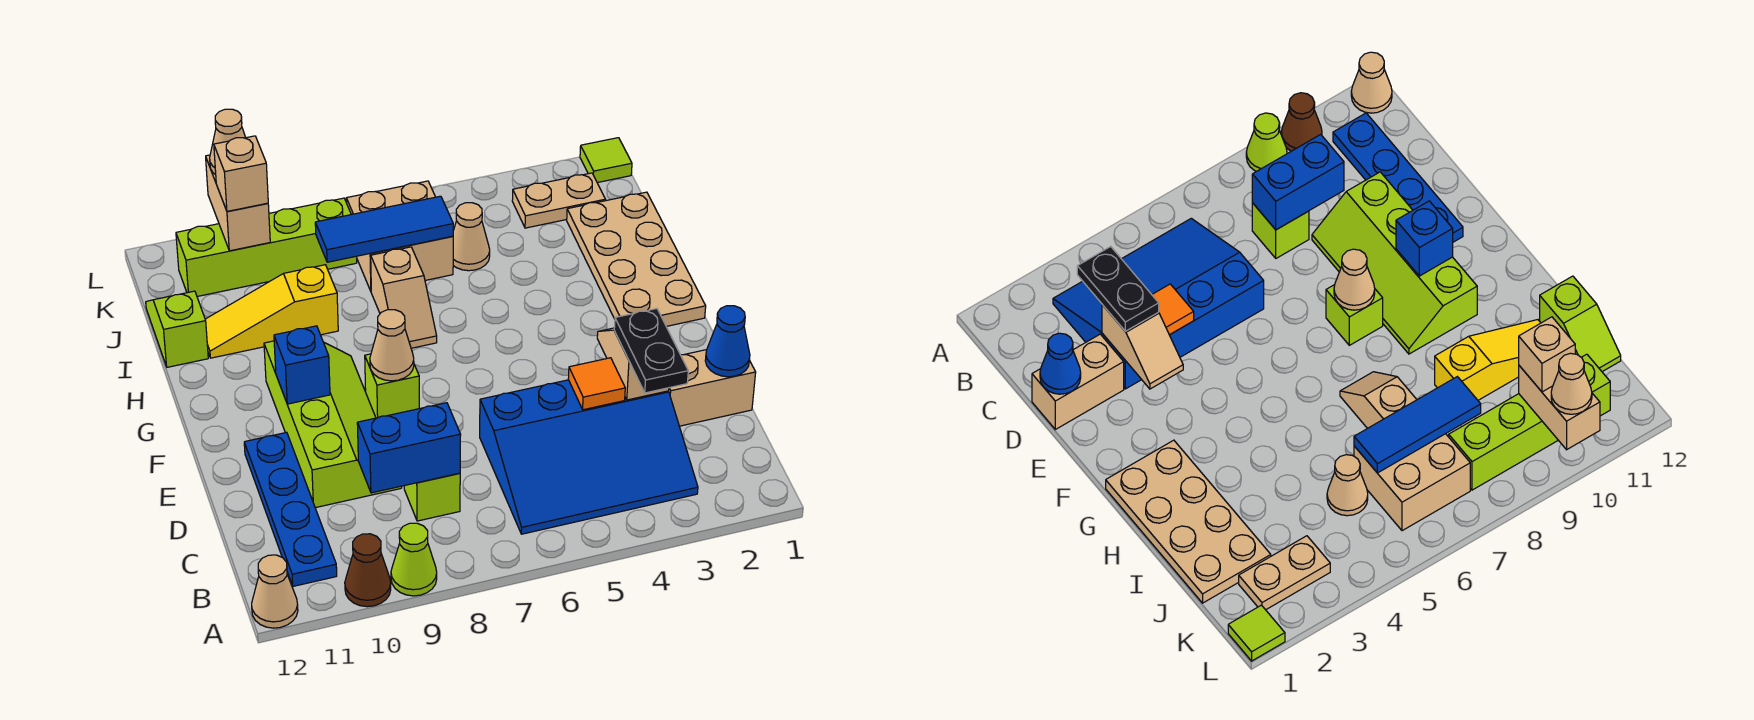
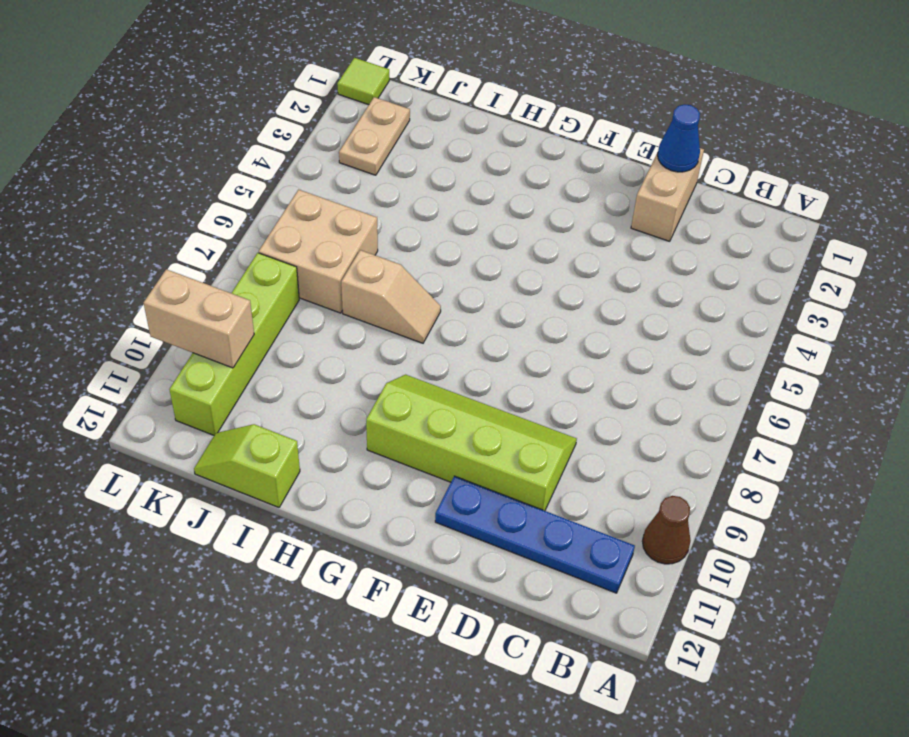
none -> lime cone A9 level 1
none -> tan cone A12 level 1
none -> blue slope B3:D6 level 1 top D

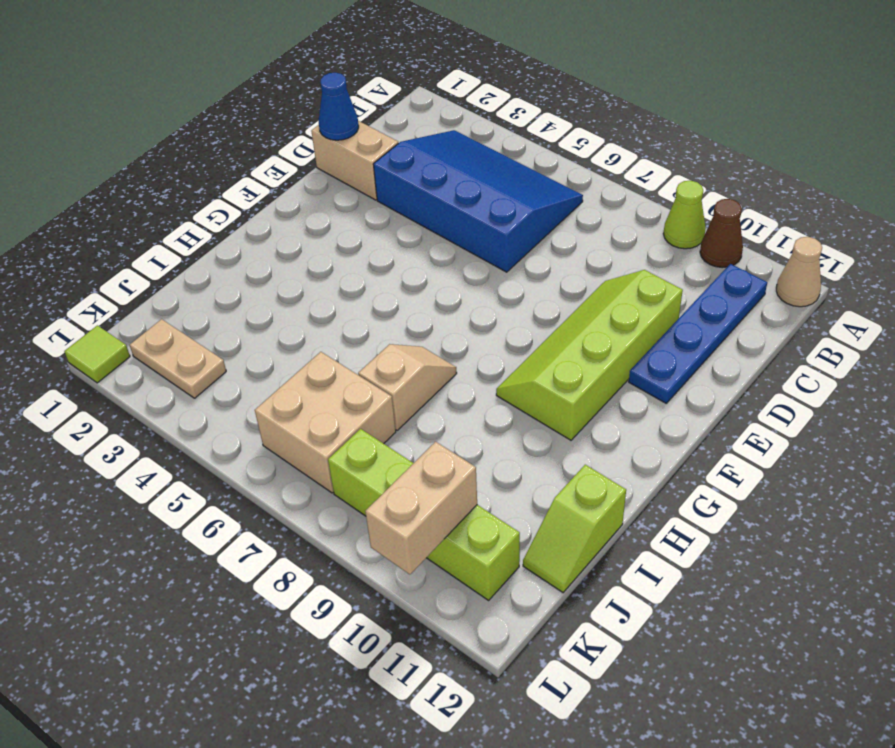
none -> lime brick C8 level 1
none -> lime brick F8 level 1
none -> tan plate G1:J2 level 1

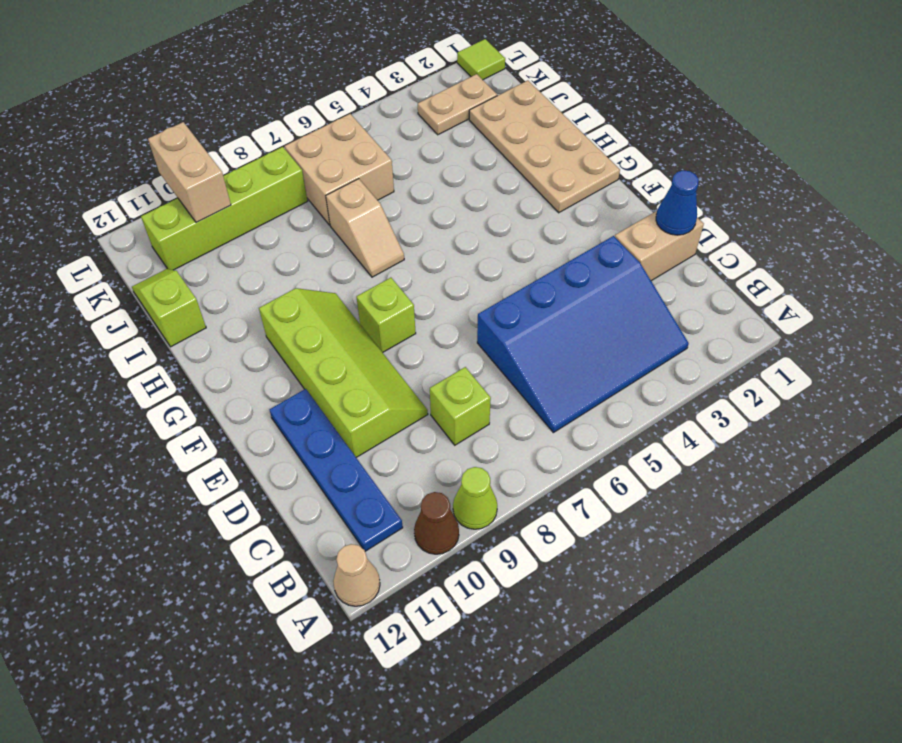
none -> yellow slope I9:I11 level 1 top 9
none -> tan cone J5 level 1
none -> blue brick C8:C9 level 2

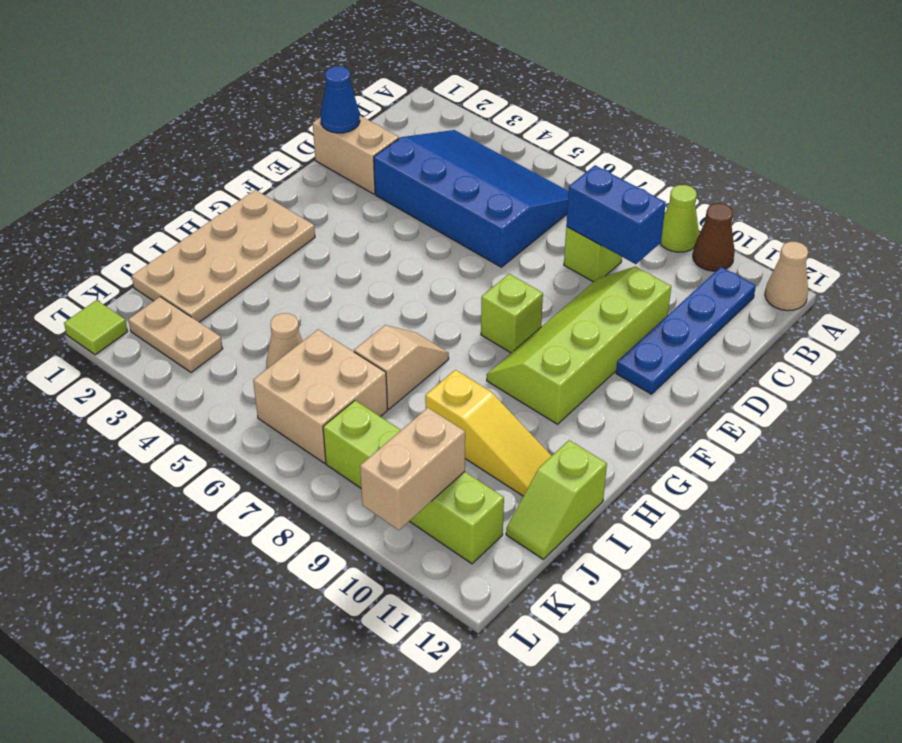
none -> tan slope D3:E3 level 2 top D
none -> orange tile D4 level 2
none -> tan cone F8 level 2

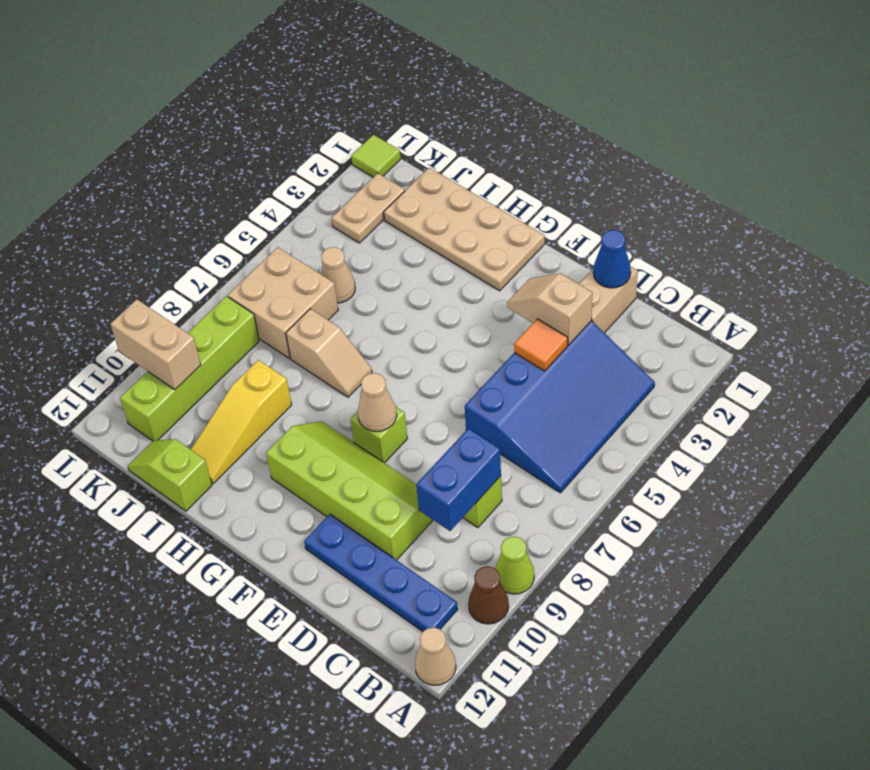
none -> blue brick F10 level 2
none -> blue tile J6:J8 level 2
none -> black plate C3:D3 level 3

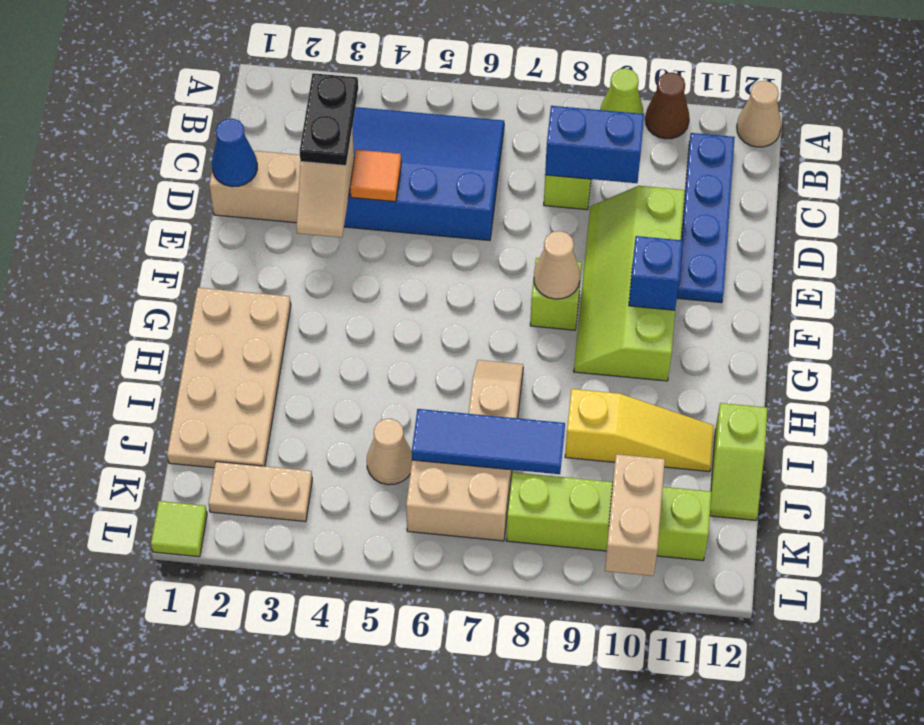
none -> tan brick K10 level 3
none -> tan cone L10 level 3

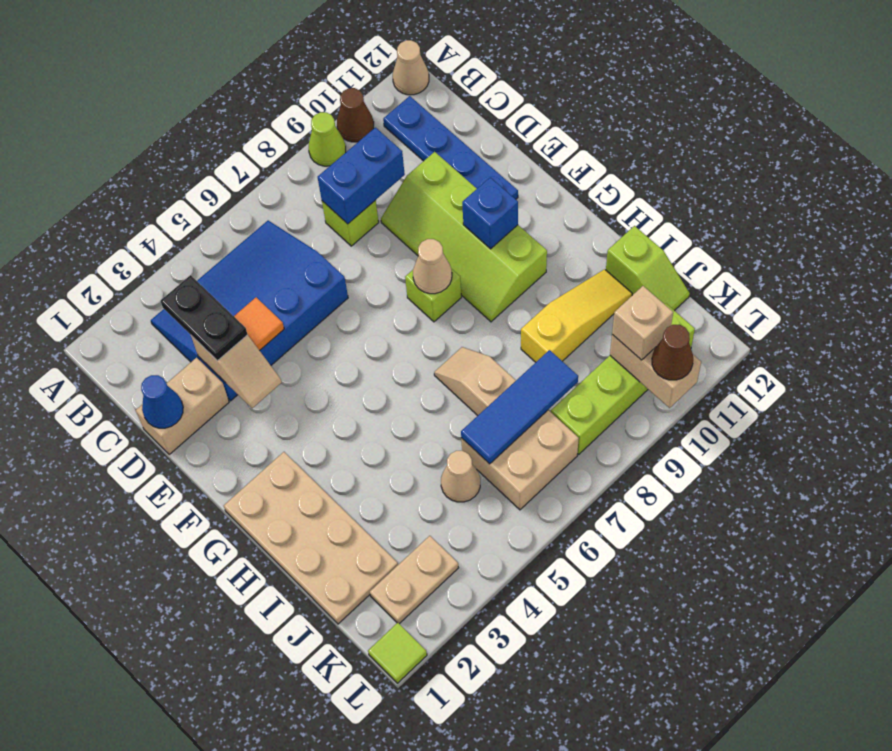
brown cone L10 level 3 -> tan cone L10 level 3

